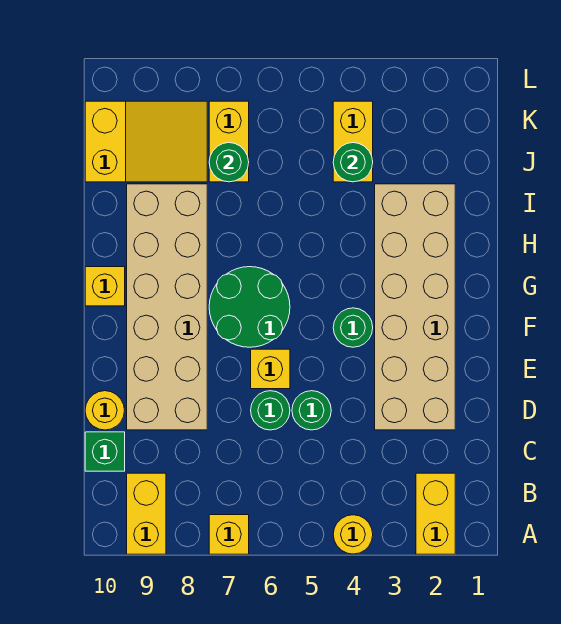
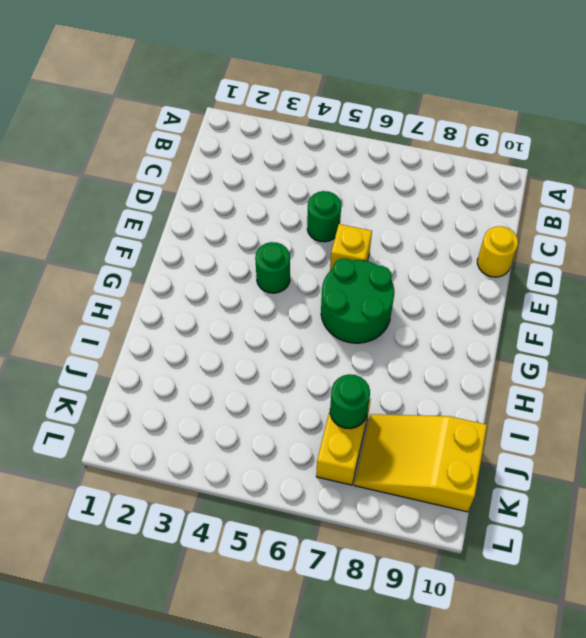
none -> yellow brick A2:B2 level 1
none -> yellow round brick A4 level 1
none -> yellow brick A7 level 1

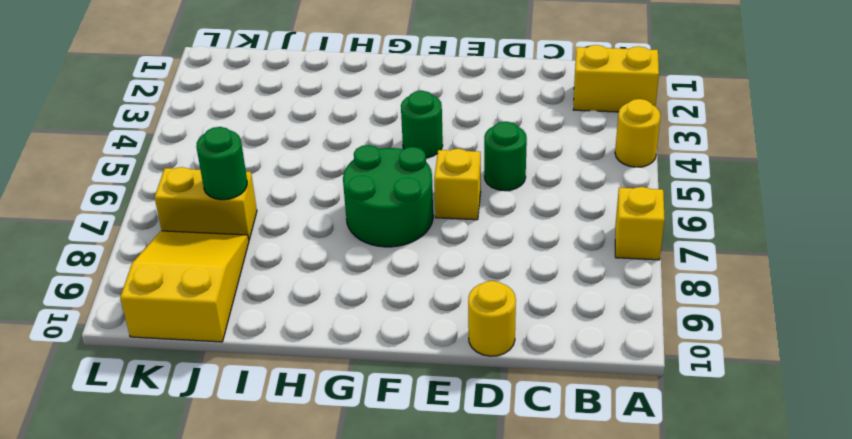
none -> yellow brick A9:B9 level 1
none -> green brick C10 level 1
none -> tan brick D2:I3 level 1

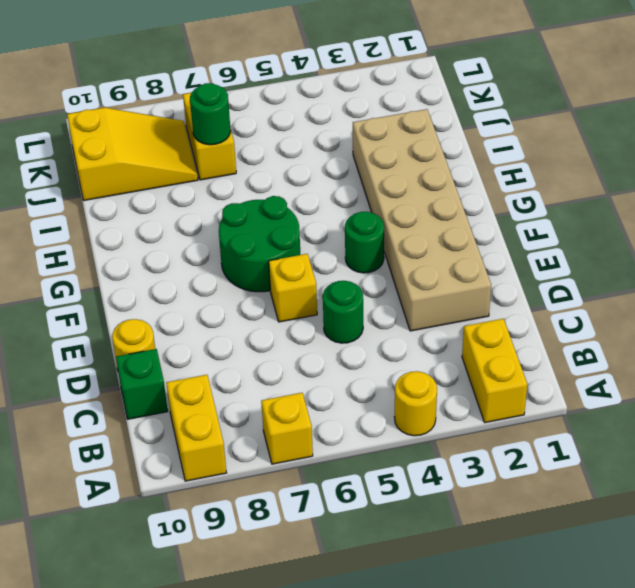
none -> green round brick D6 level 1
none -> tan brick D8:I9 level 1
none -> yellow brick G10 level 1

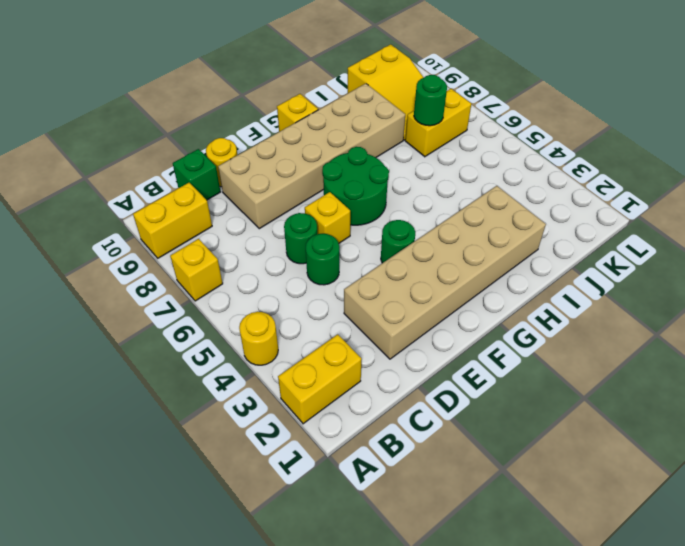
none -> yellow brick J4:K4 level 1
none -> green round brick J4 level 2

